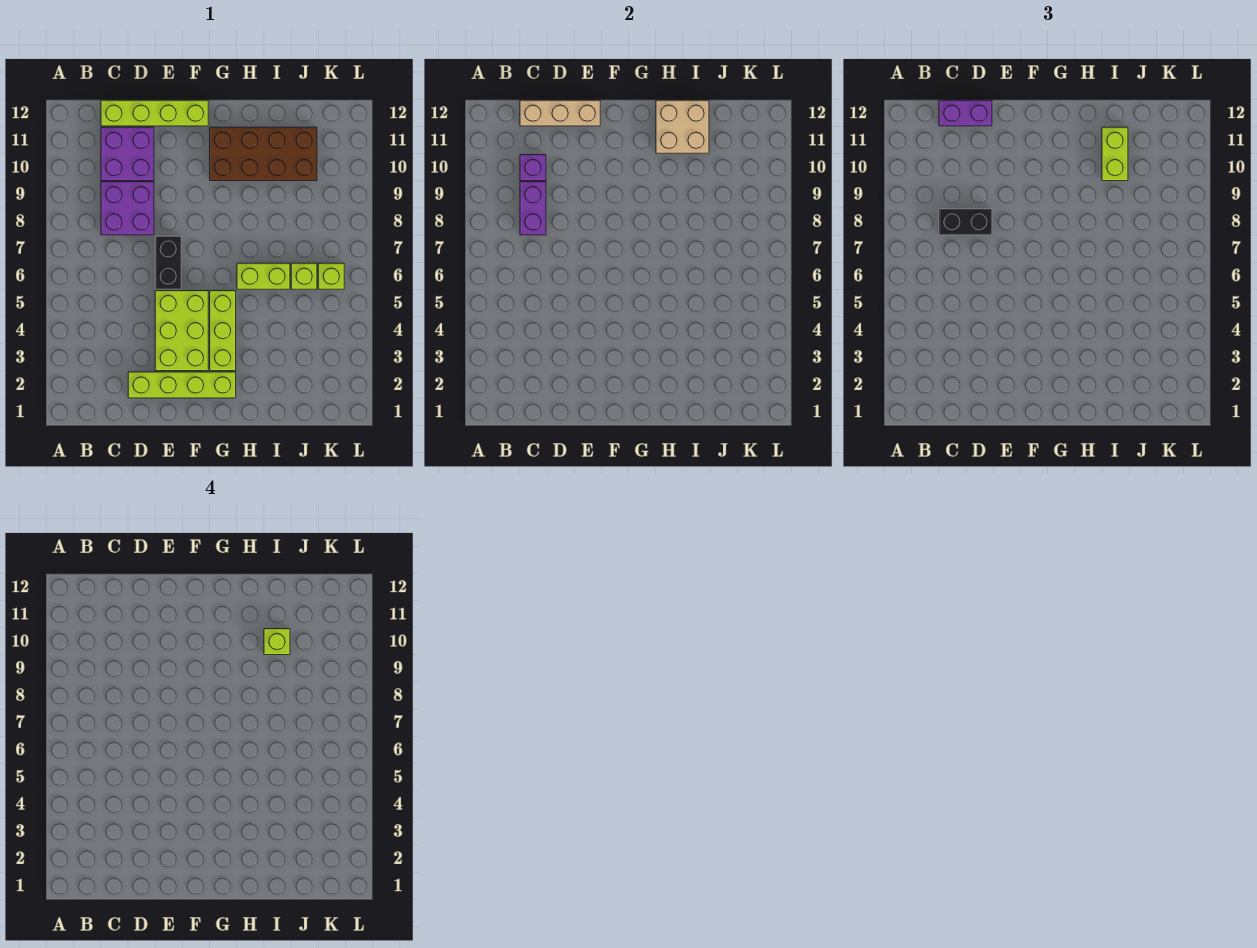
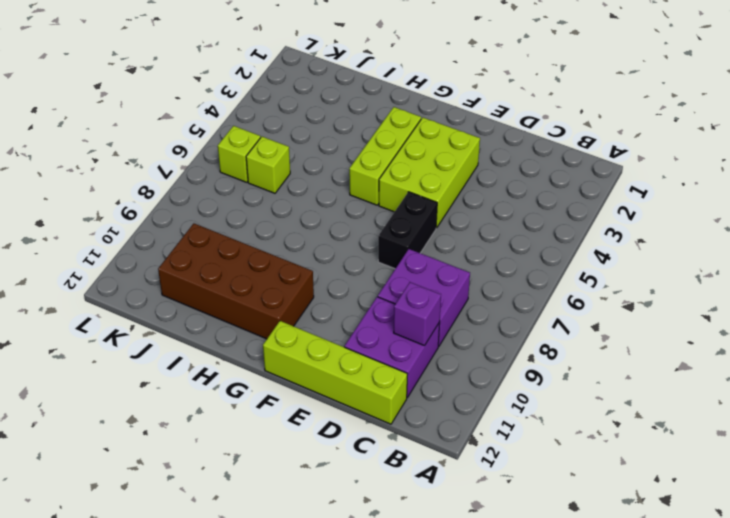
none -> lime brick D2:G2 level 1
none -> lime brick H6:I6 level 1
none -> purple brick C8:C9 level 2

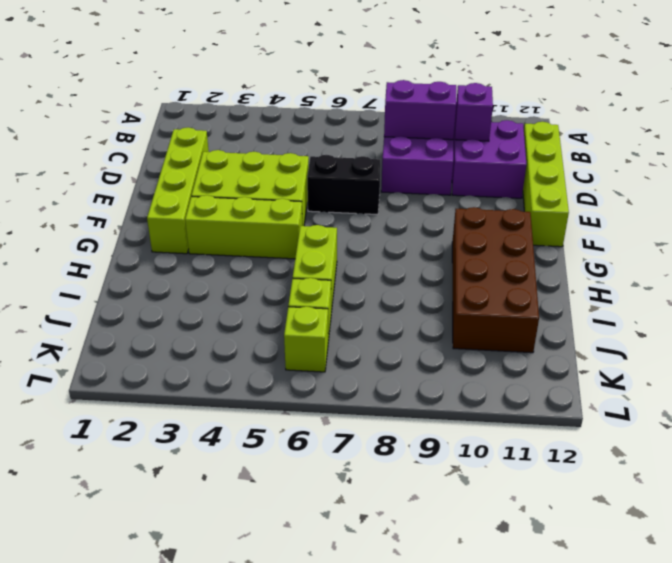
none -> tan brick C12:E12 level 2
none -> tan brick H11:I12 level 2
none -> black brick C8:D8 level 3

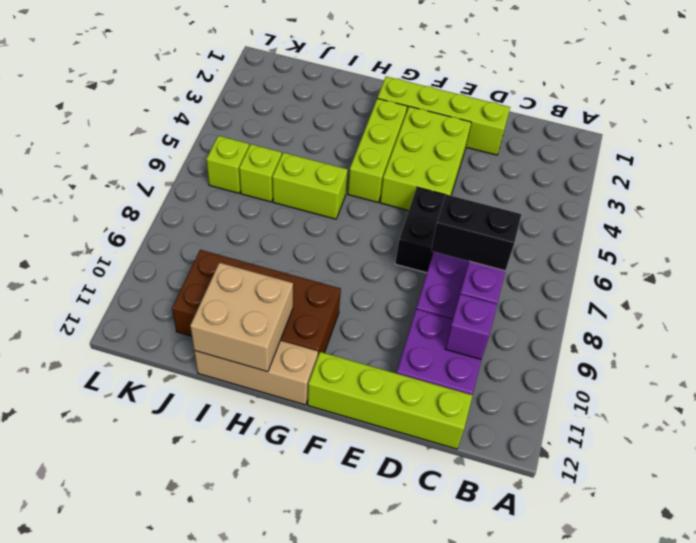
tan brick G12:I12 level 1 -> tan brick C12:E12 level 2
none -> purple brick C12:D12 level 3
none -> lime brick I10:I11 level 3
none -> lime brick I10 level 4

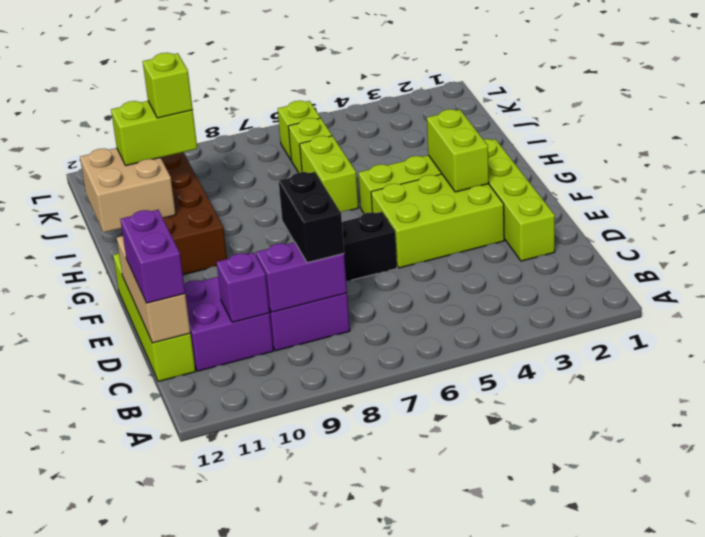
lime brick F3:G3 level 2 -> none

